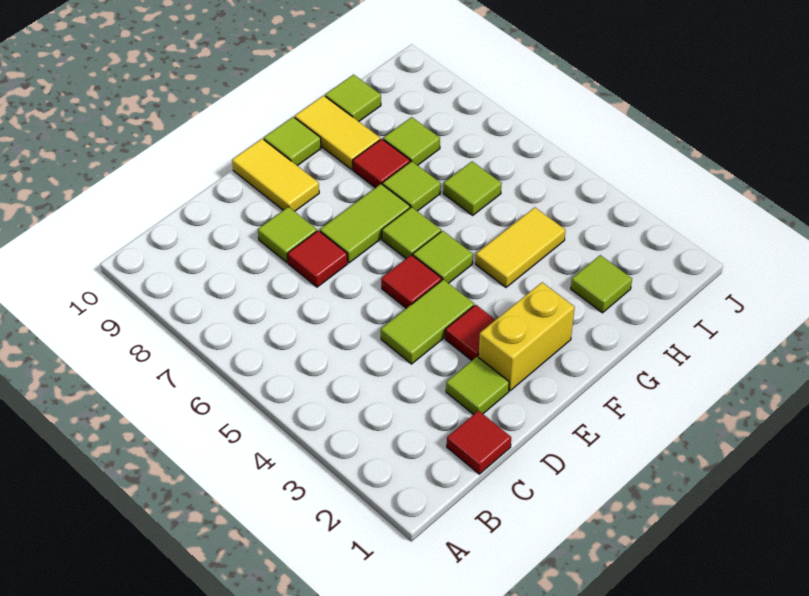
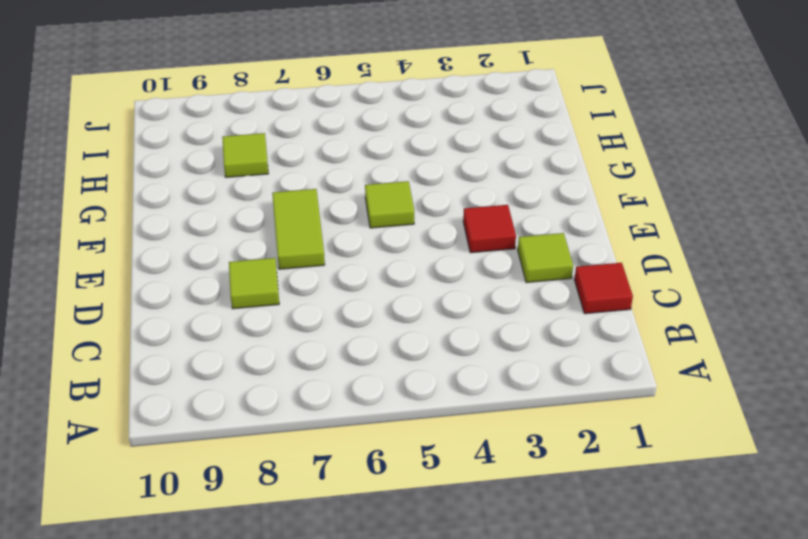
none -> lime tile D4:E4 level 1
none -> red tile D7 level 1
none -> yellow brick E2:F2 level 1

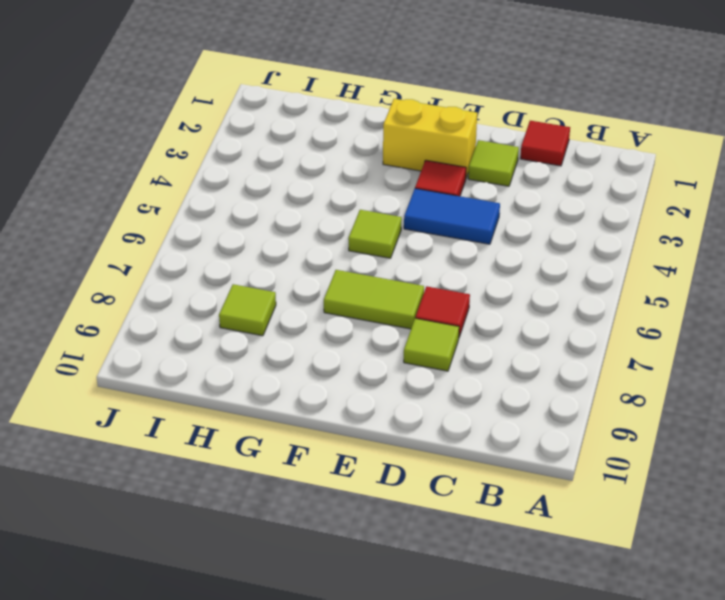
blue tile D4:E4 level 1 -> lime tile D4:E4 level 1
none -> red tile E5 level 1
none -> yellow tile E9:E10 level 1
none -> lime tile F6 level 1

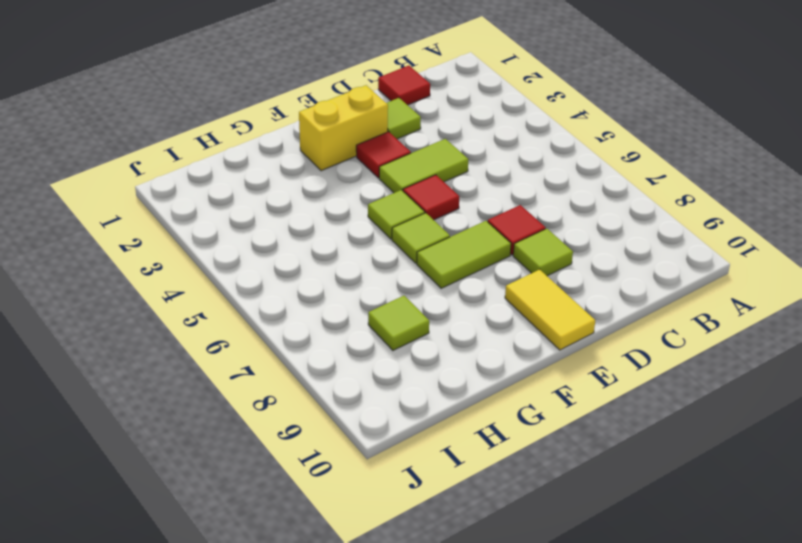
none -> lime tile F10 level 1
none -> yellow tile G4:H4 level 1
none -> lime tile G7 level 1

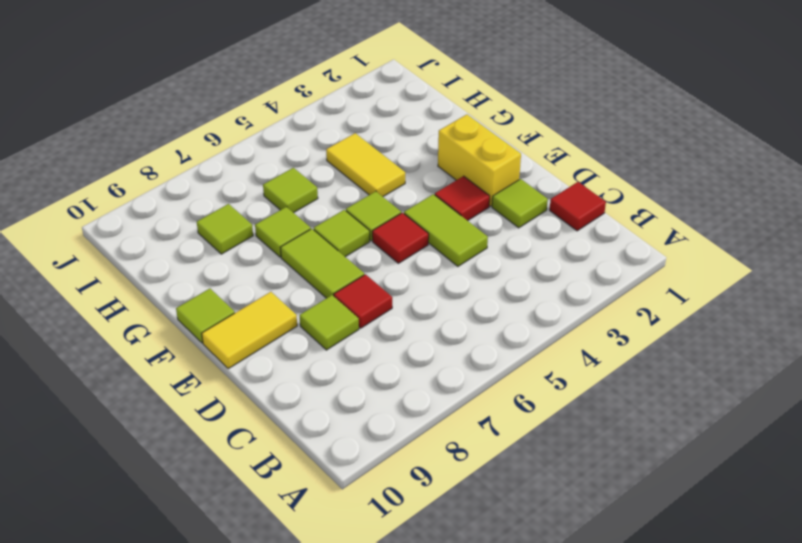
none -> red tile G8 level 1
none -> yellow tile G9:G10 level 1
none -> lime tile H2 level 1

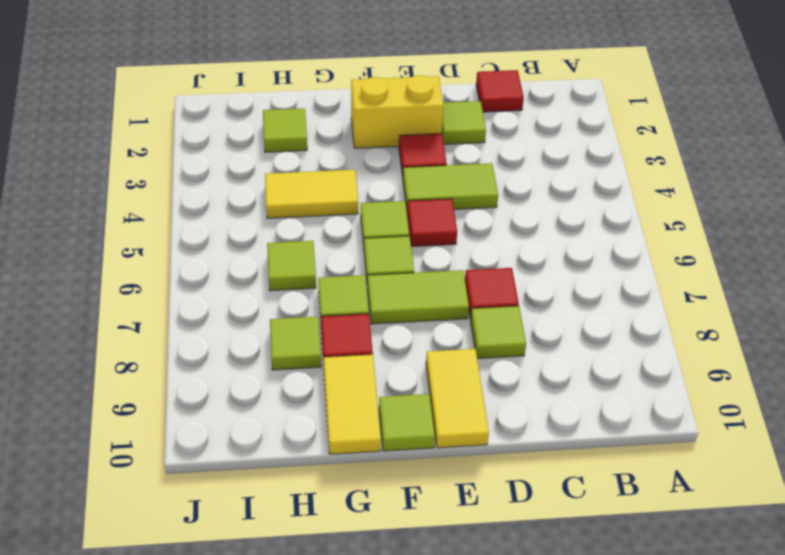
none -> lime tile H10 level 1

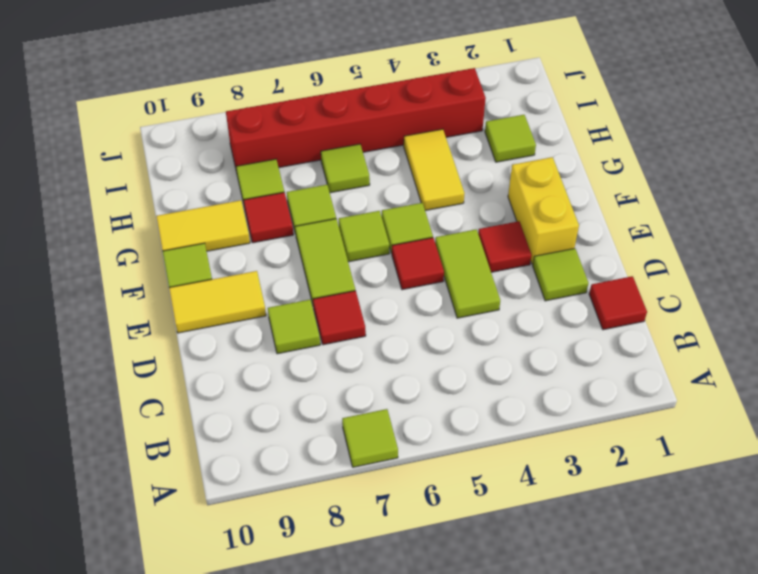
lime tile A7 level 1 -> lime tile H10 level 1
red brick I3:I8 level 1 -> none

